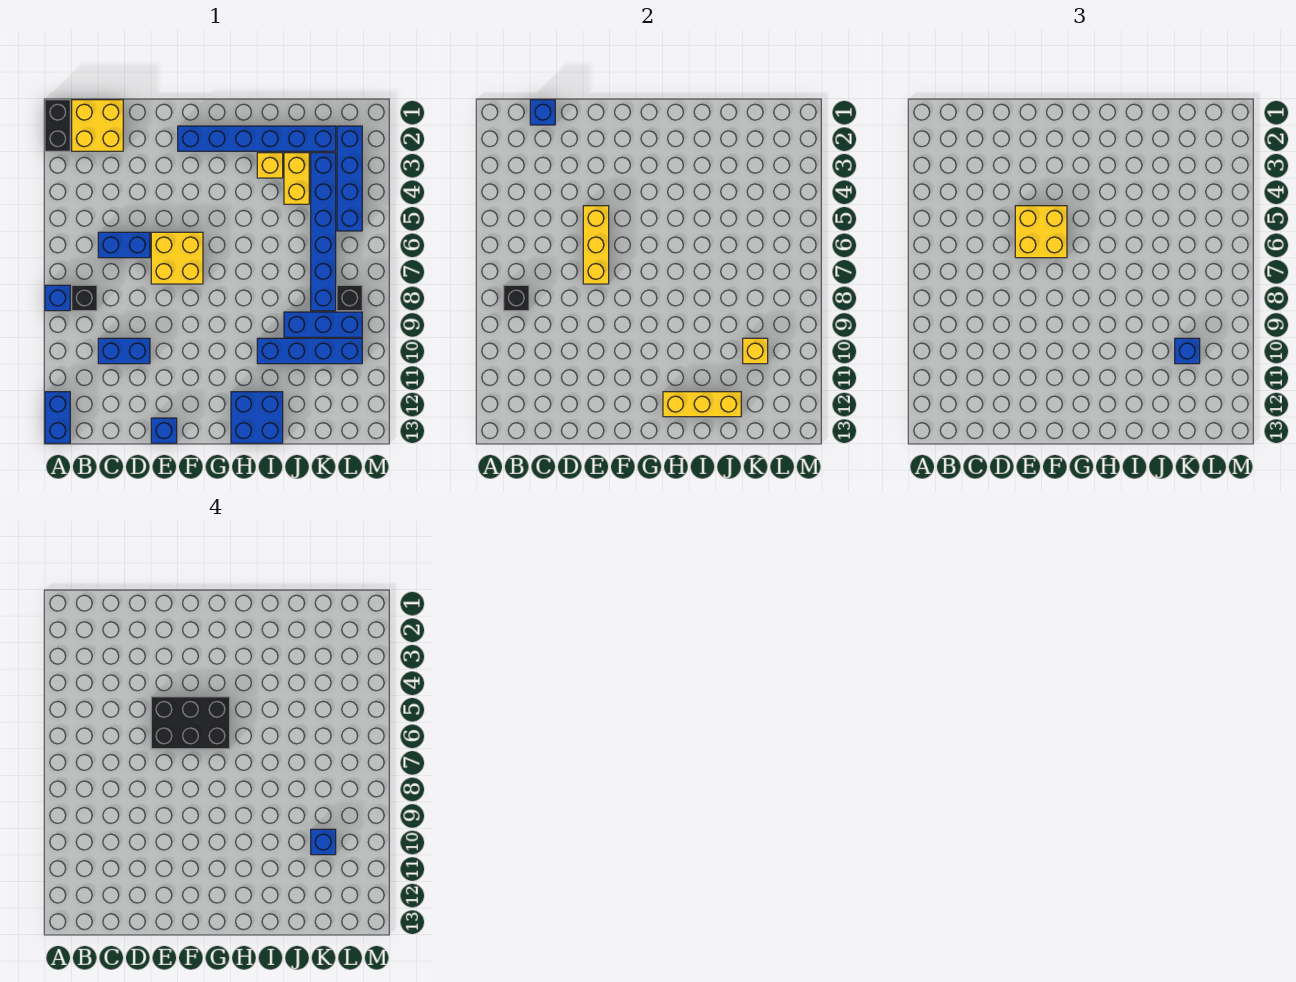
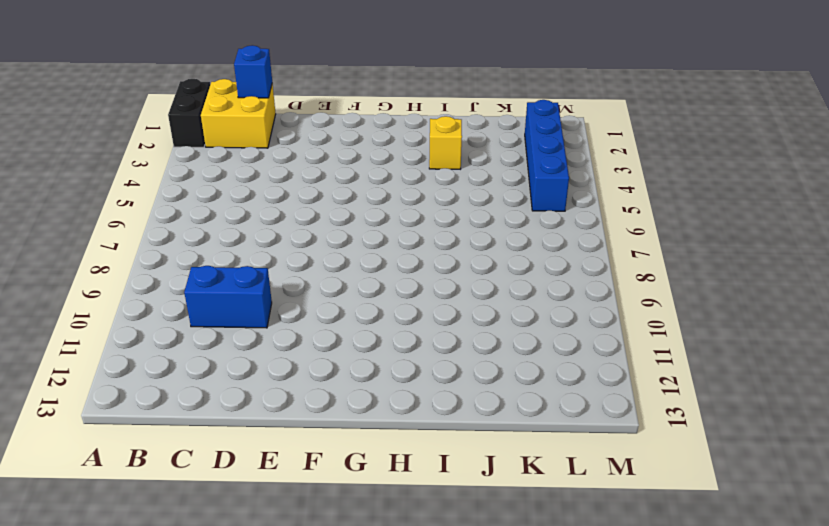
none -> blue brick A8 level 1
none -> blue brick A12:A13 level 1
none -> black brick B8 level 1

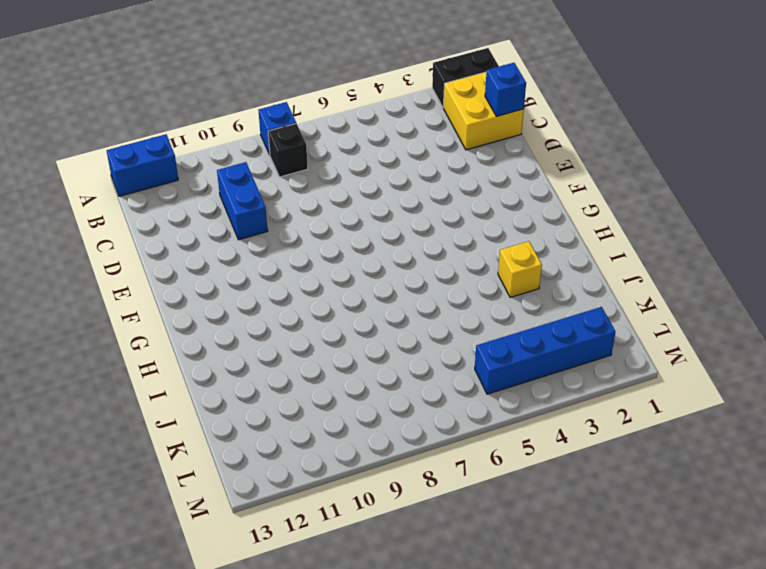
none -> blue brick C6:D6 level 1
none -> yellow brick E6:F7 level 1
none -> blue brick E13 level 1

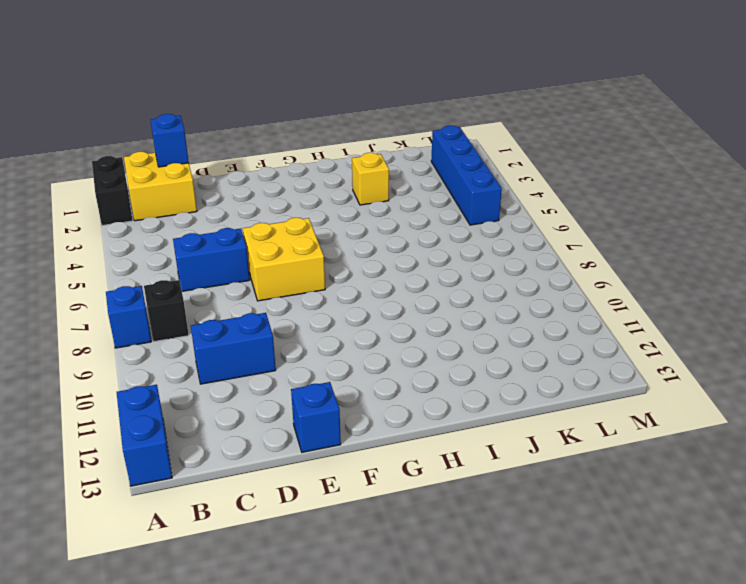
none -> blue brick F2:K2 level 1
none -> blue brick H12:I13 level 1
none -> blue brick I10:L10 level 1

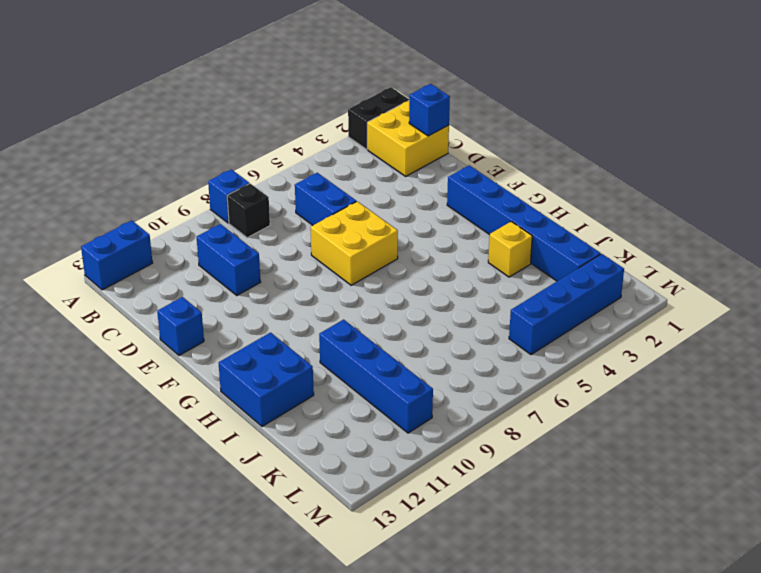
none -> yellow brick J3:J4 level 1
none -> blue brick J9:L9 level 1
none -> blue brick K3:K8 level 1

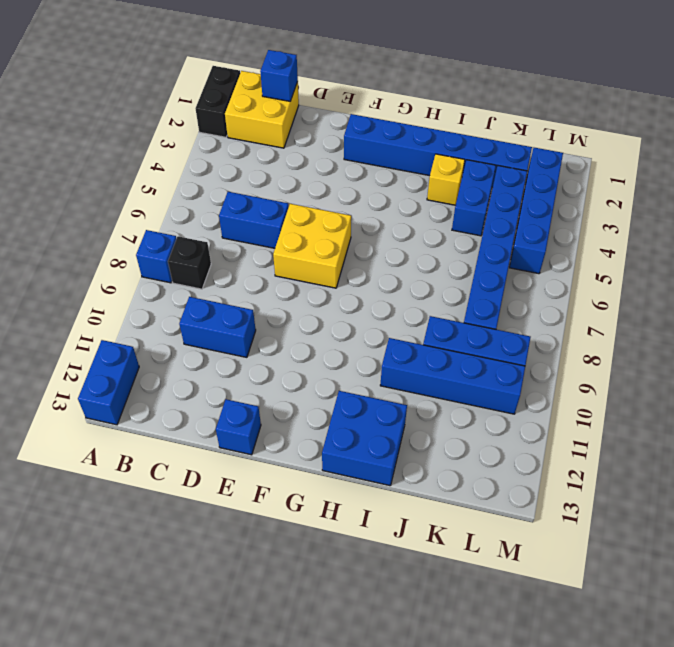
blue brick J3:J4 level 1 -> yellow brick J3:J4 level 1
none -> black brick L8 level 1
none -> black brick B8 level 2
none -> yellow brick E5:E7 level 2

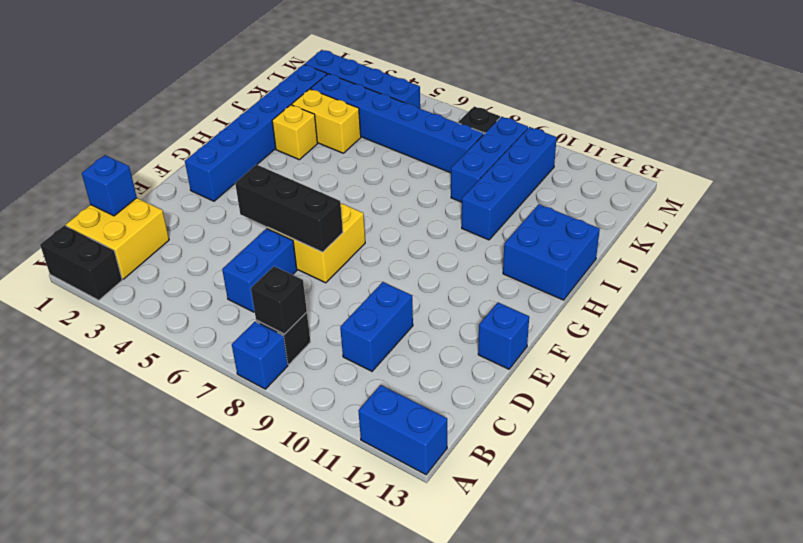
black brick E5:E7 level 2 -> yellow brick E5:E7 level 2
none -> yellow brick H12:J12 level 2
none -> yellow brick K10 level 2
none -> yellow brick E5:F6 level 3

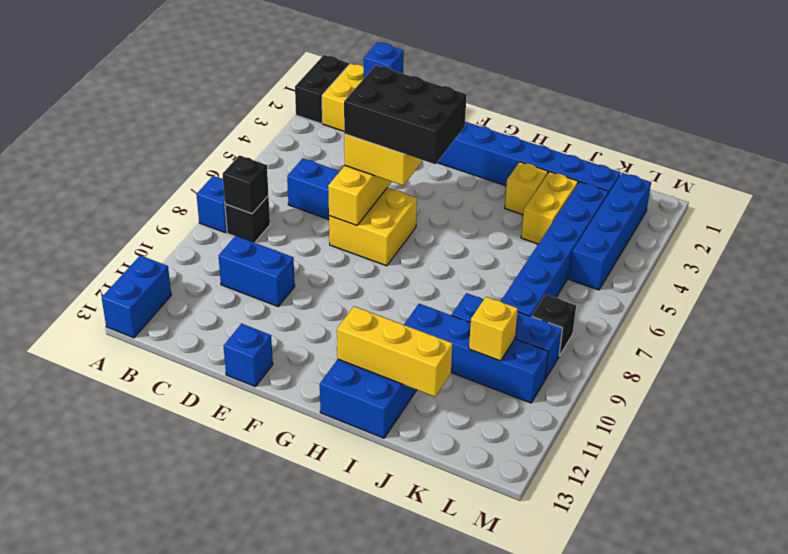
none -> blue brick K10 level 3
none -> blue brick K10 level 4

